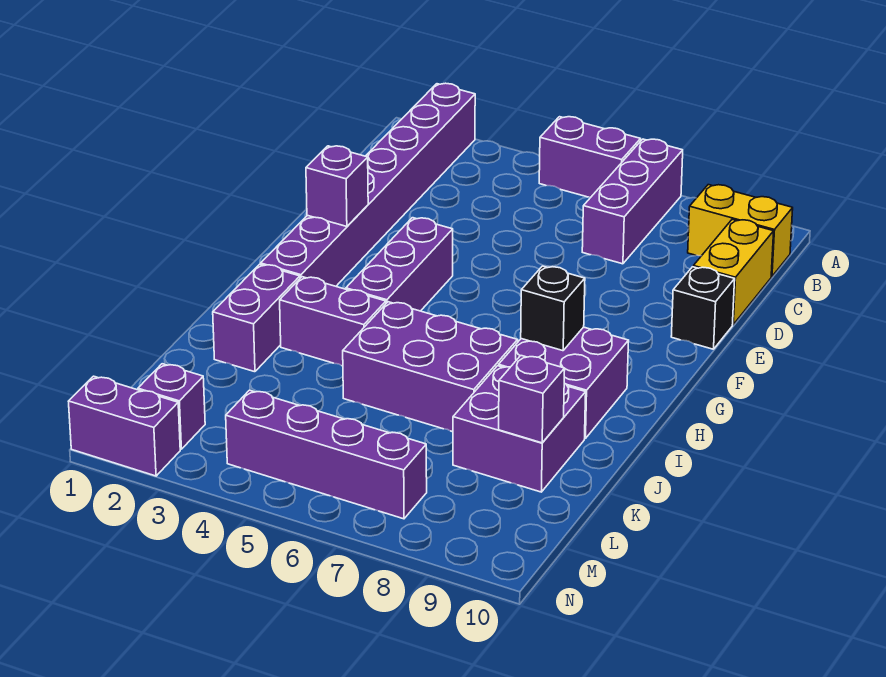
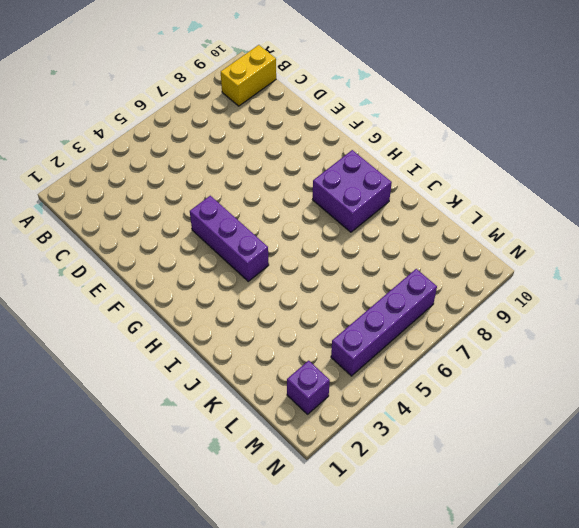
none -> purple brick A2:H2 level 1
none -> purple brick A5:A6 level 1
none -> purple brick A7:C7 level 1

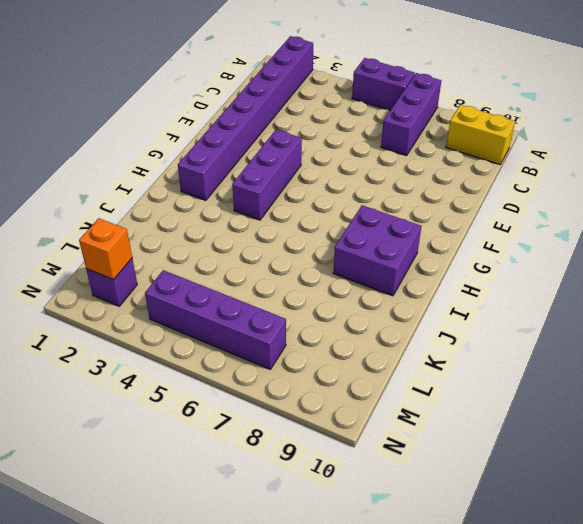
orange brick M2 level 2 -> none
none -> yellow brick C10:D10 level 1
none -> black brick E10 level 1
none -> purple brick I2:J2 level 1

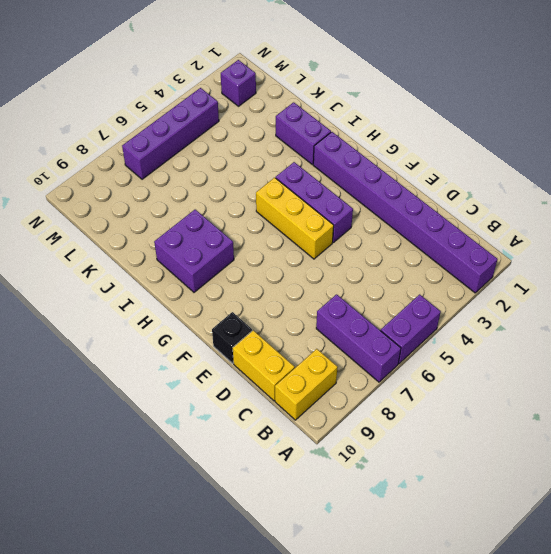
yellow brick F5:H5 level 1 -> none
none -> purple brick I3:I4 level 1
none -> purple brick I5:J7 level 1
none -> purple brick J8:K9 level 1

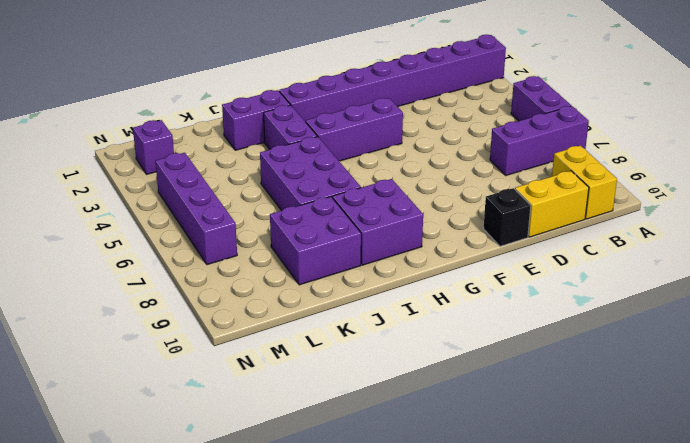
none -> purple brick N1:N2 level 1
none -> purple brick F2 level 2
none -> black brick H8 level 2

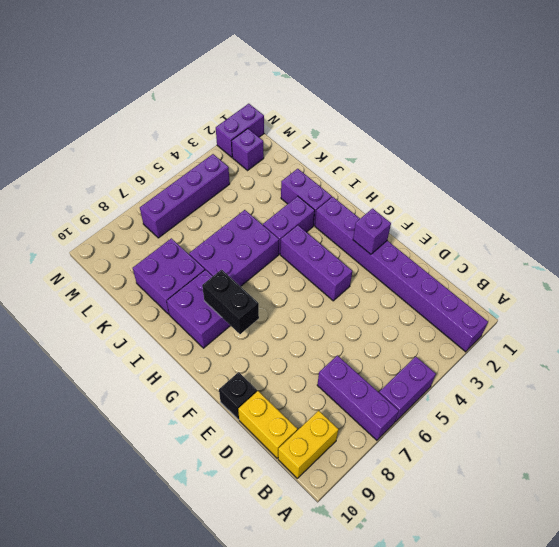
black brick G8:H8 level 2 -> black brick H8 level 2
none -> purple brick K9 level 2

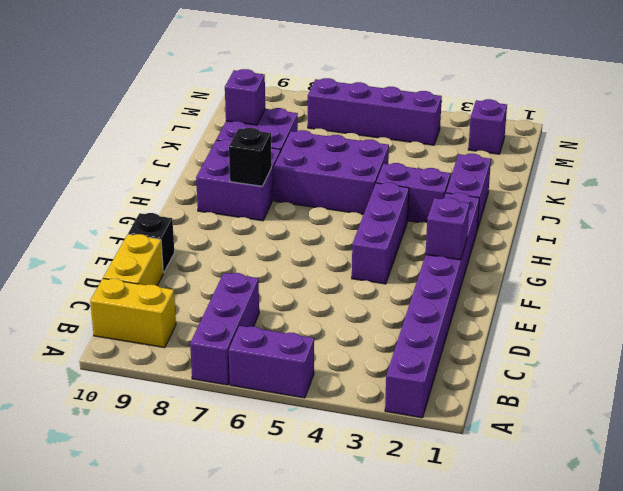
none -> purple brick N1:N2 level 1

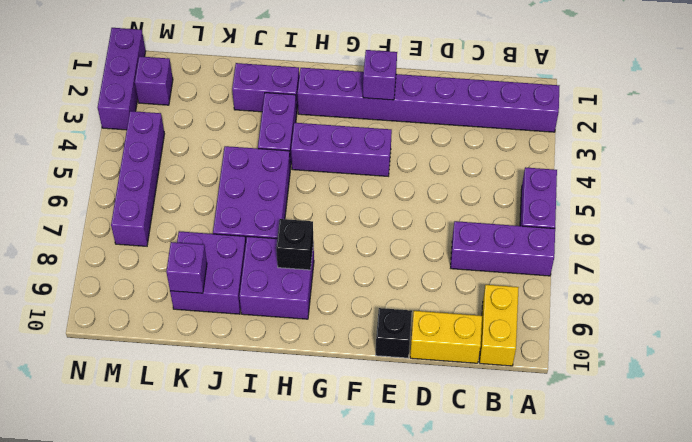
purple brick N1:N3 level 1 -> purple brick N1:N2 level 1

